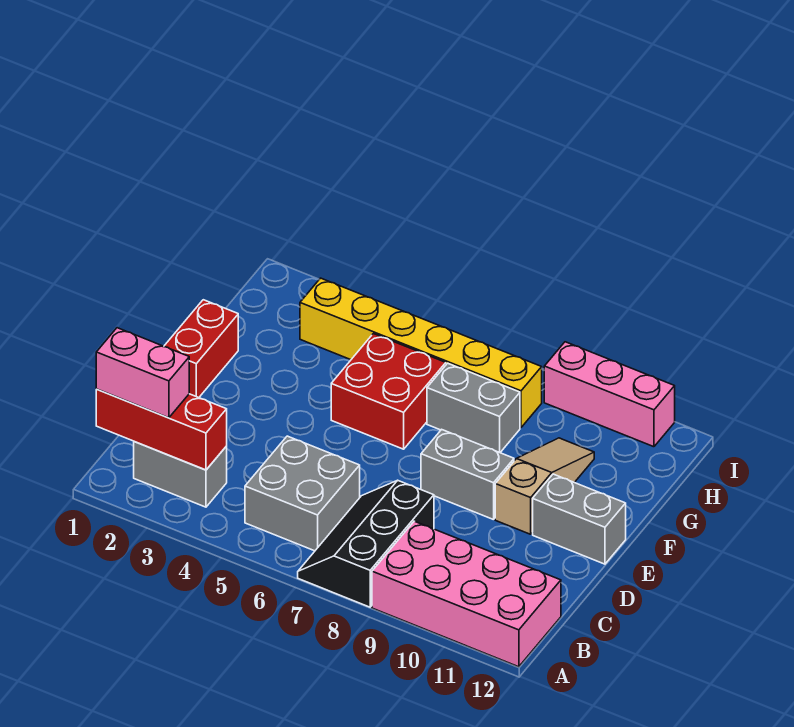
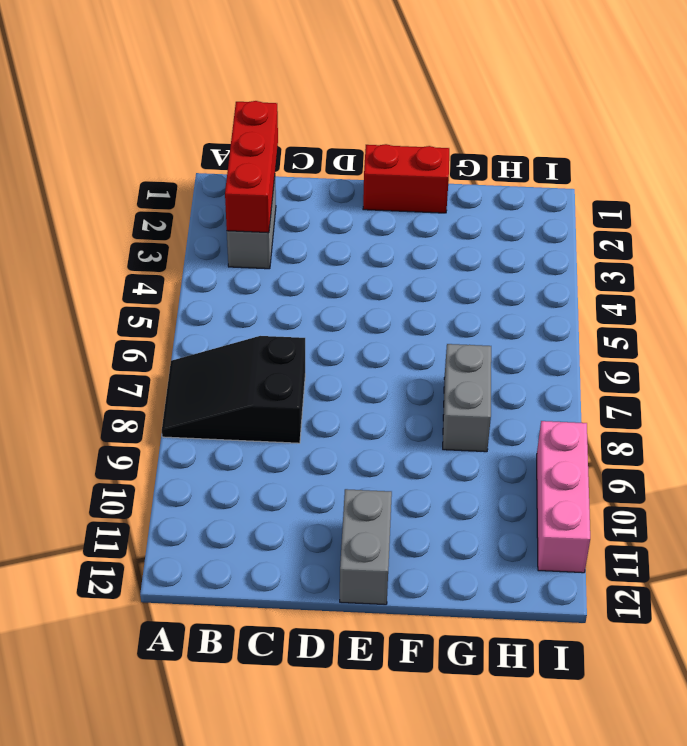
black slope A7:C8 level 1 top C -> black slope A7:C8 level 1 top 8
none -> pink brick A9:B12 level 1
none -> grey brick B5:C6 level 1
none -> grey brick E8:E9 level 1

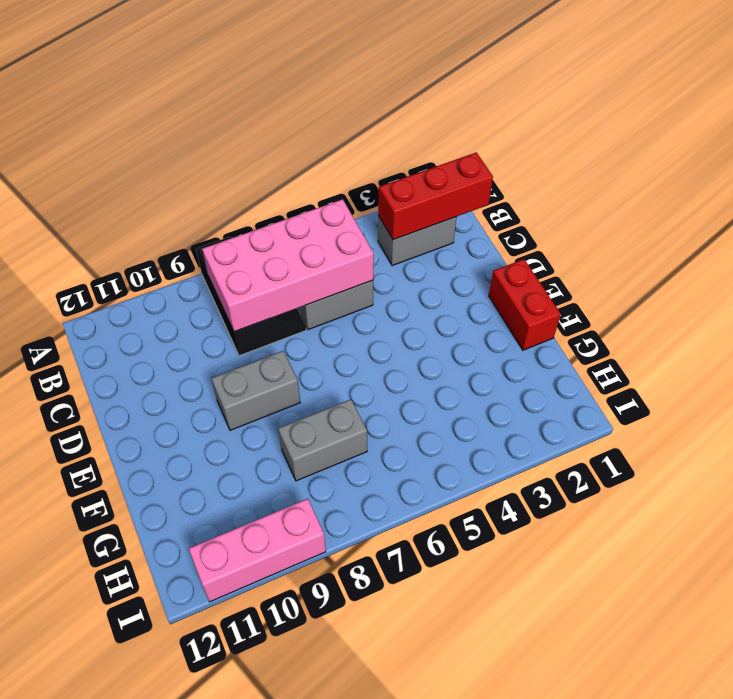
pink brick B5:C8 level 2 -> pink brick A9:B12 level 1
none -> tan slope E10:G10 level 1 top E
none -> grey brick E11:E12 level 1
none -> red brick F5:G6 level 1

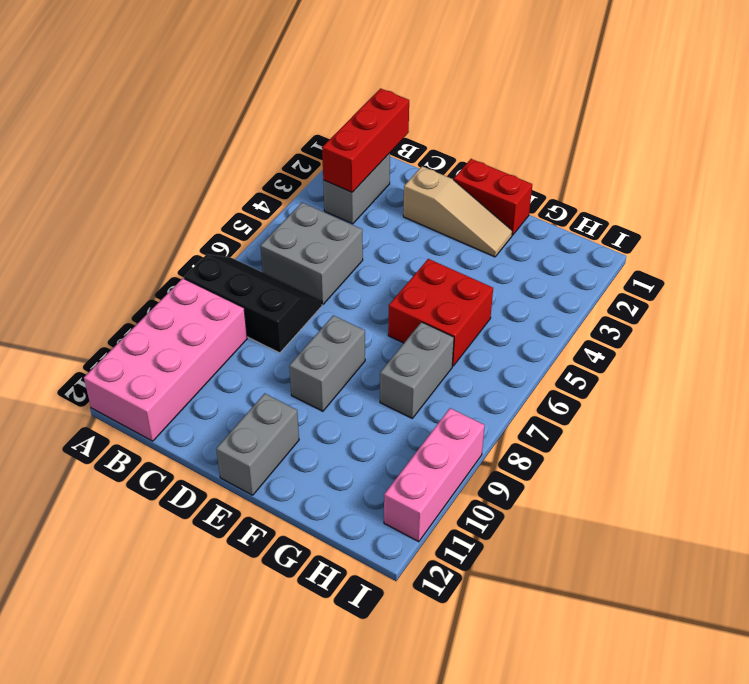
tan slope D2:F2 level 1 top D -> tan slope E10:G10 level 1 top E
none -> yellow brick H3:H8 level 1
none -> pink brick B1:B2 level 3

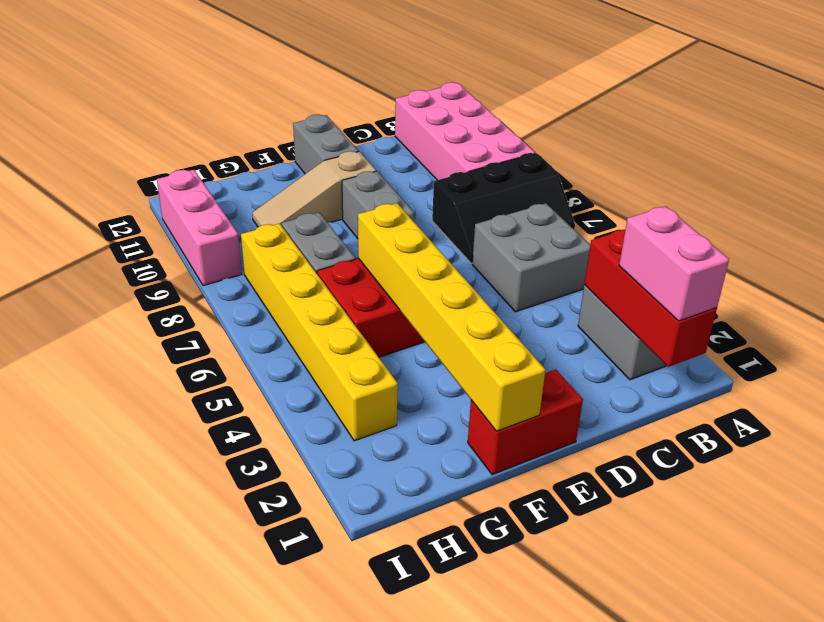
yellow brick F1:F6 level 2 -> none

